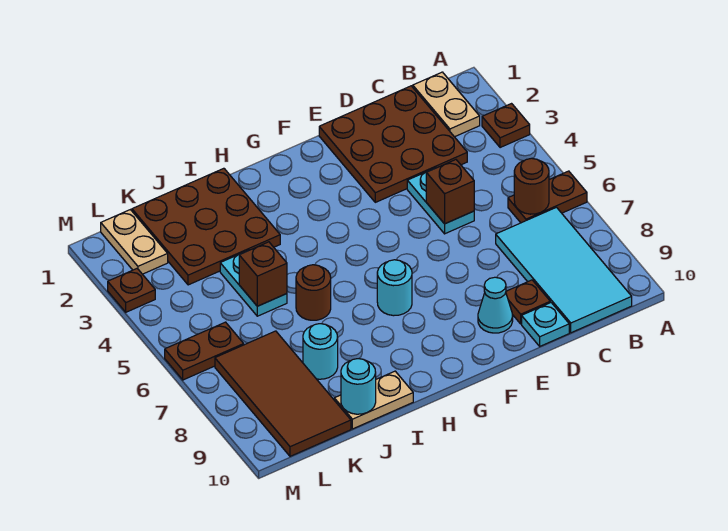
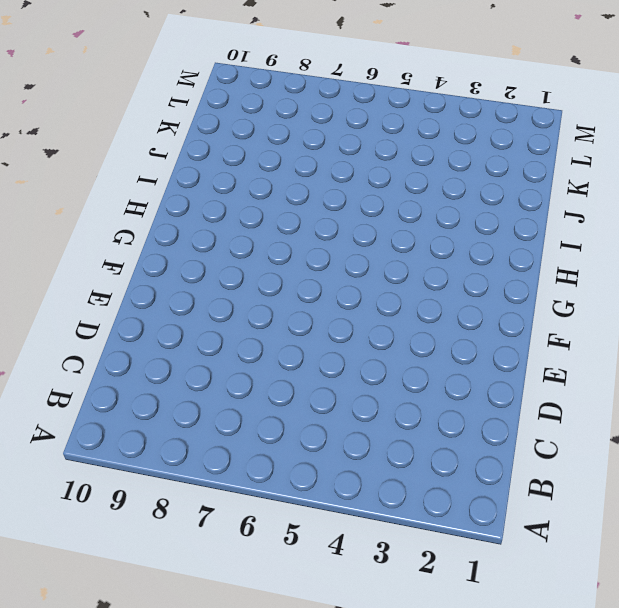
none -> brown plate A3 level 1
none -> brown plate A6:B6 level 1
none -> tan plate B1:B2 level 1

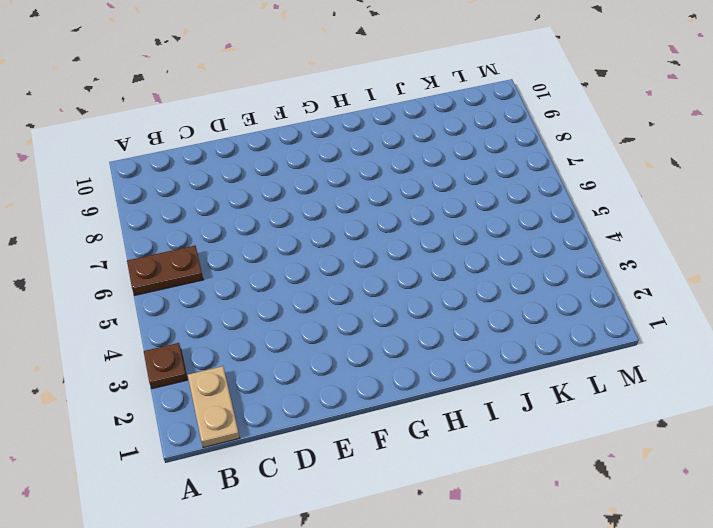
none -> cyan tile B7:C10 level 1
none -> brown plate C1:E3 level 1
none -> cyan plate D4:D5 level 1

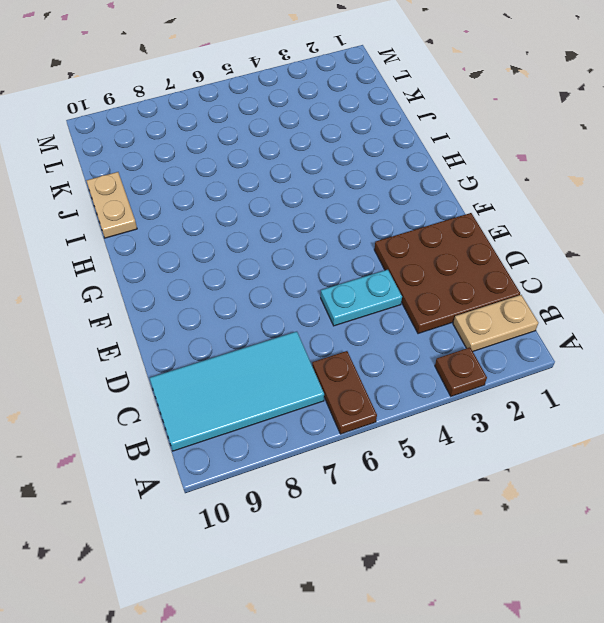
none -> brown plate D9 level 1
none -> cyan plate D10 level 1
none -> cyan cone E9 level 1

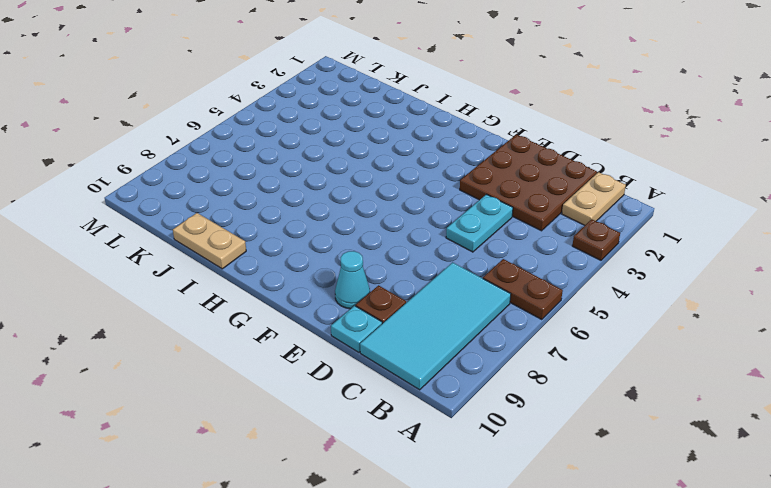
none -> cyan round brick G7 level 1
none -> brown plate I1:K3 level 1
none -> brown round brick I6 level 1

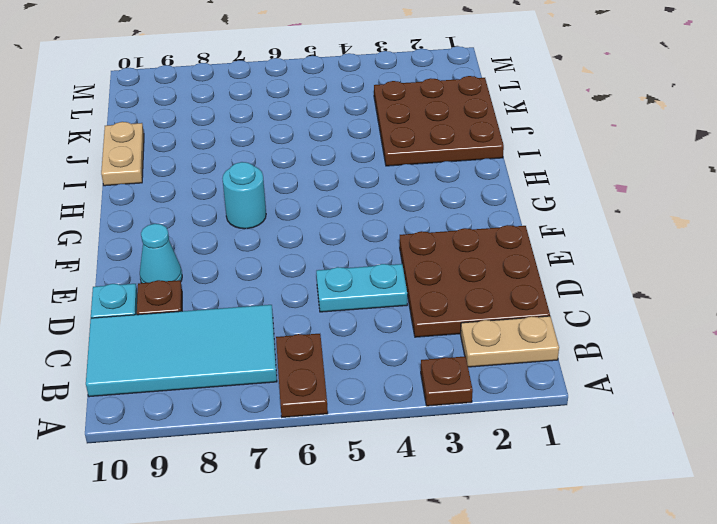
none -> brown round brick I6 level 1
none -> cyan plate J4:J5 level 1
none -> cyan round brick J8 level 1

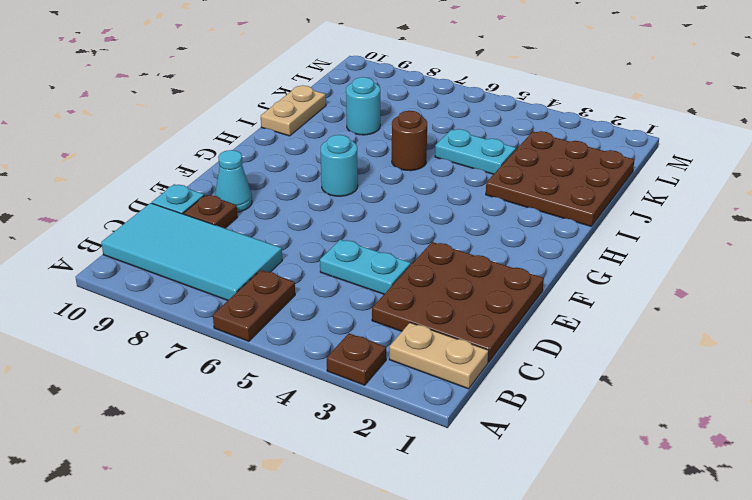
none -> brown tile K7:L10 level 1
none -> tan plate L1:L2 level 1
none -> brown plate L6:M6 level 1

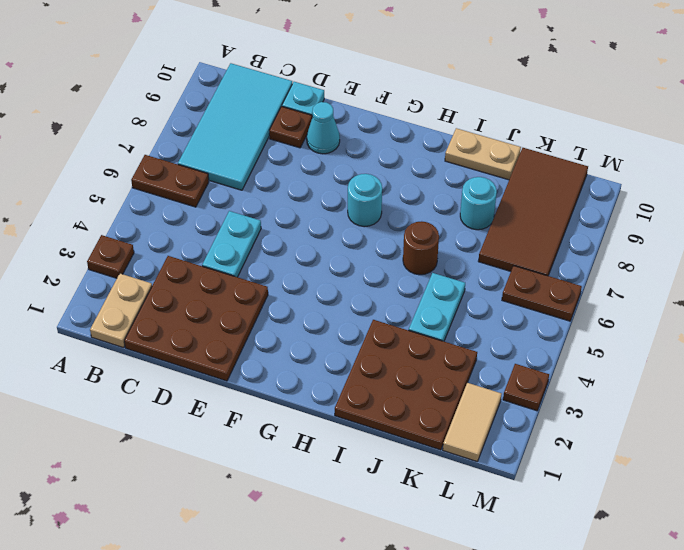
tan tile L1:L2 level 1 -> tan plate L1:L2 level 1
none -> brown round brick B6 level 2
none -> brown brick D5 level 2
none -> brown brick J5 level 2

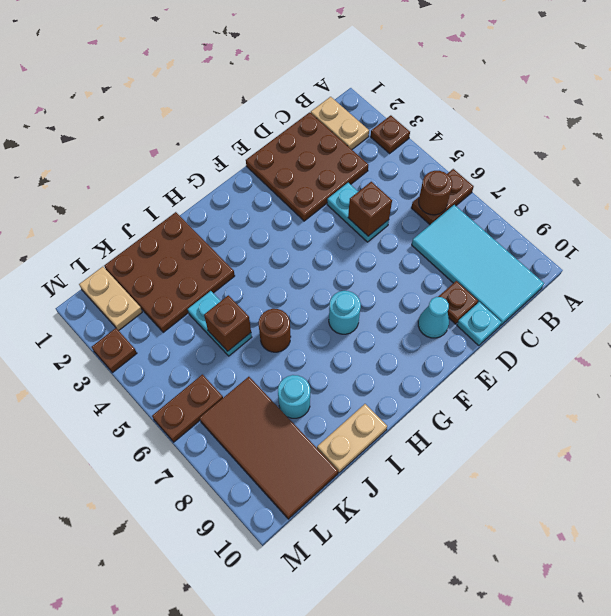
none -> cyan round brick J10 level 2

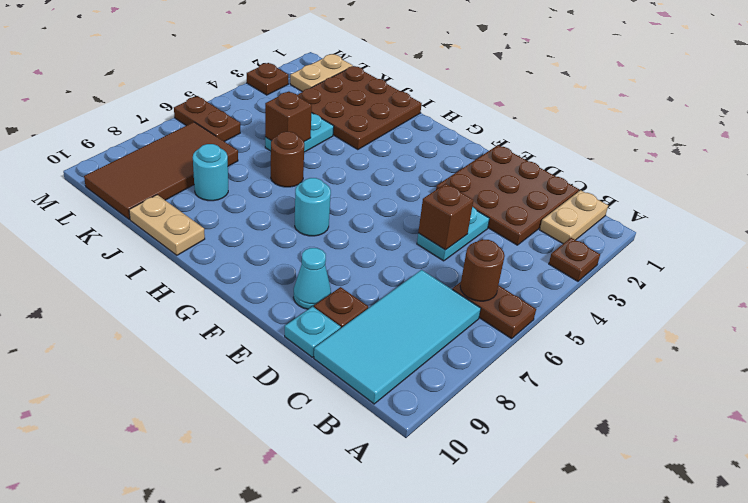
none -> cyan round brick J10 level 2

